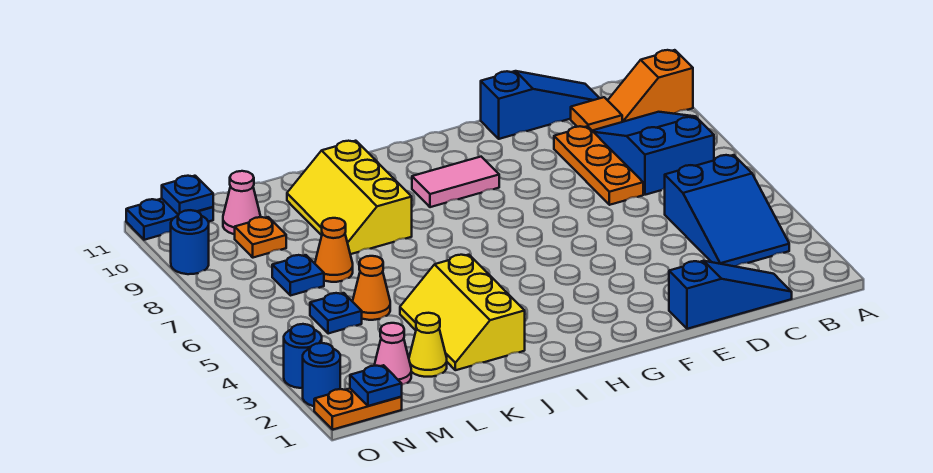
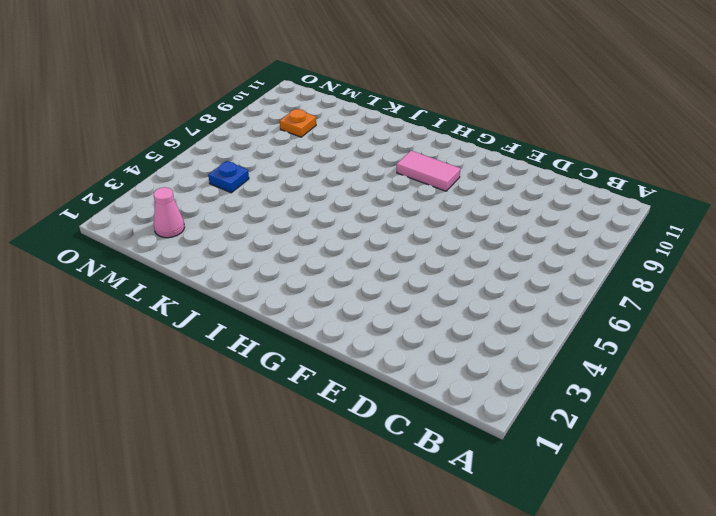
none -> orange slope A10:B10 level 1 top A
none -> blue slope B3:C5 level 1 top 5
none -> blue slope B7:C9 level 1 top 7

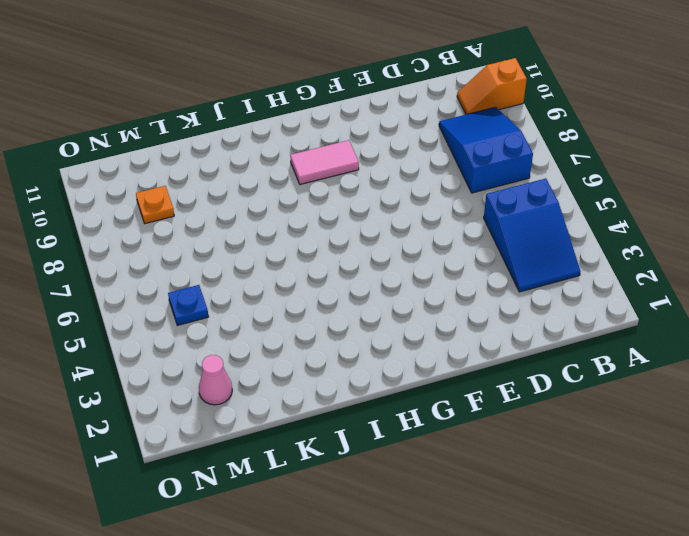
none -> blue slope C1:E1 level 1 top E
none -> orange tile C10 level 1
none -> blue slope C11:E11 level 1 top E

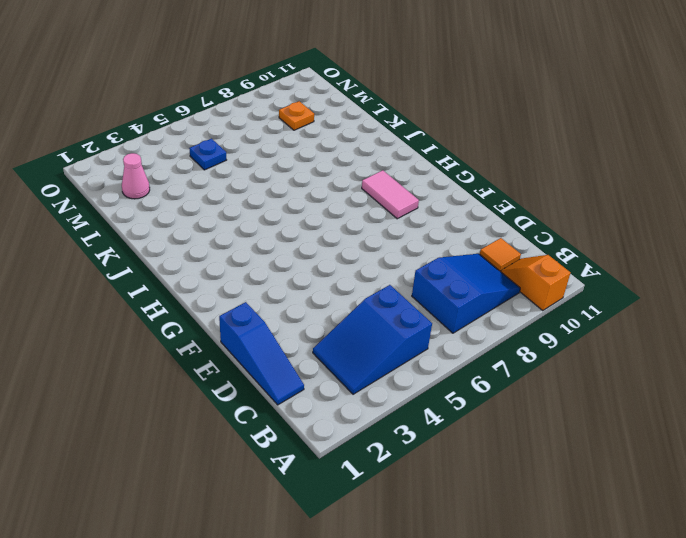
none -> blue slope C11:E11 level 1 top E
none -> orange plate D7:D9 level 1
none -> yellow slope J2:K4 level 1 top J

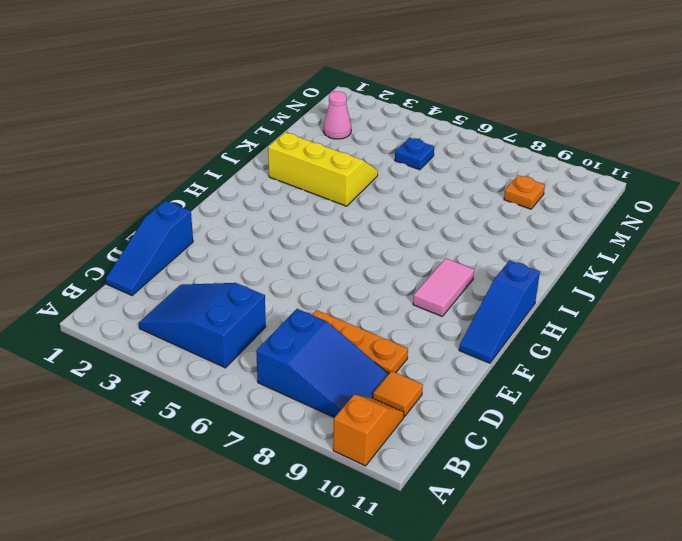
blue slope F11:H11 level 1 top H -> blue slope C11:E11 level 1 top E
none -> yellow slope J8:K10 level 1 top J
none -> yellow cone L2 level 1
none -> orange cone L5 level 1

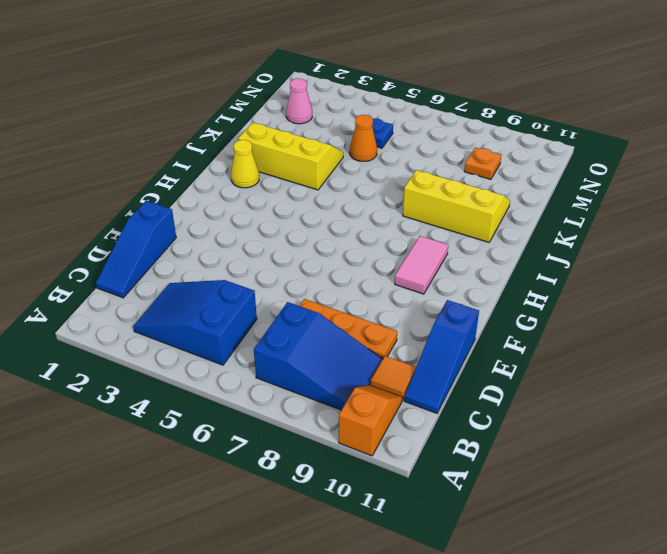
yellow cone I2 level 1 -> yellow cone L2 level 1
none -> orange cone L7 level 1
none -> blue plate M7 level 1
none -> pink cone M10 level 1

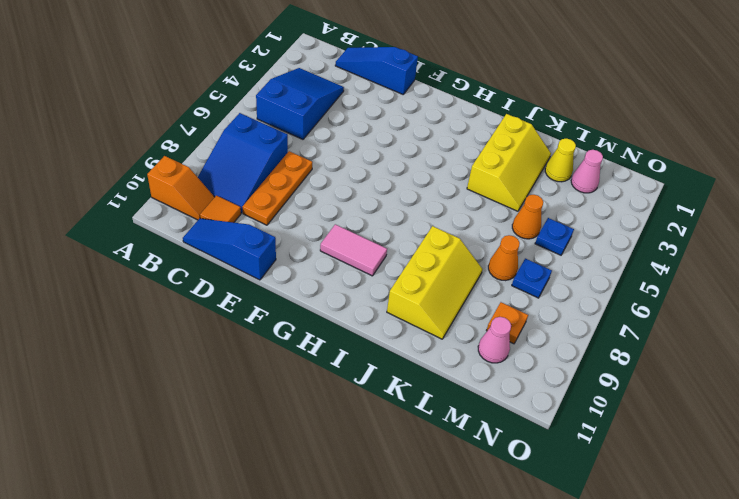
none -> orange plate N1:O1 level 1
none -> blue plate N11:O11 level 1
none -> blue round brick O2 level 1

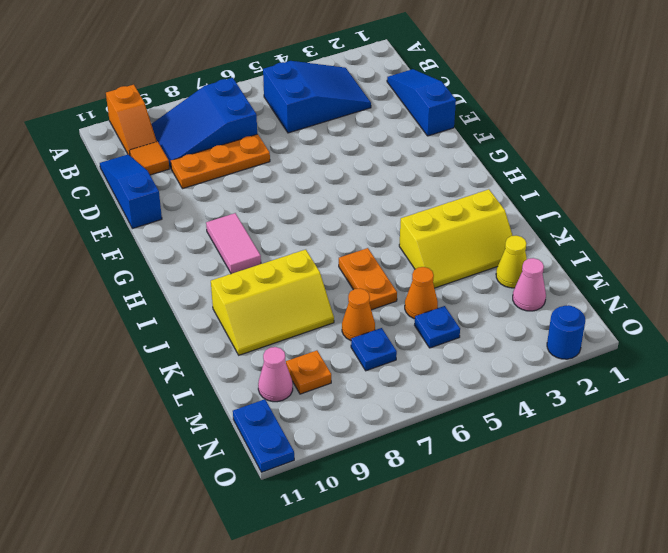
orange plate J6:K6 level 1 -> orange plate N1:O1 level 1
none -> blue round brick O3 level 1
none -> blue round brick O9 level 1
none -> blue plate N1 level 2

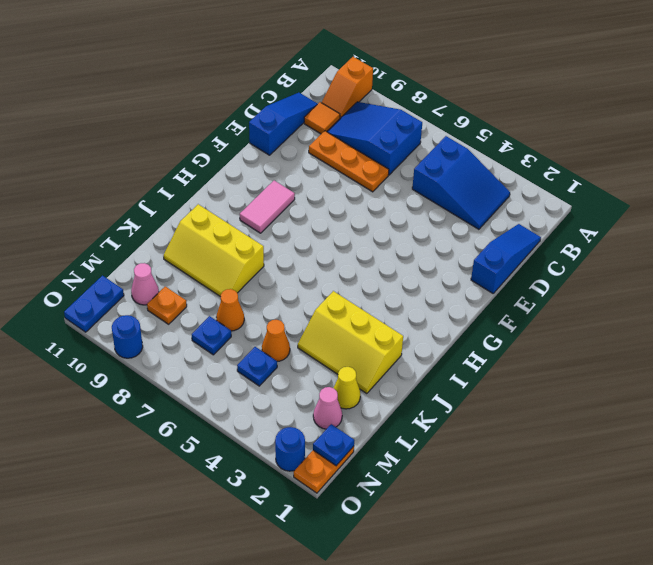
none -> blue round brick O3 level 1
none -> blue plate N11 level 2

